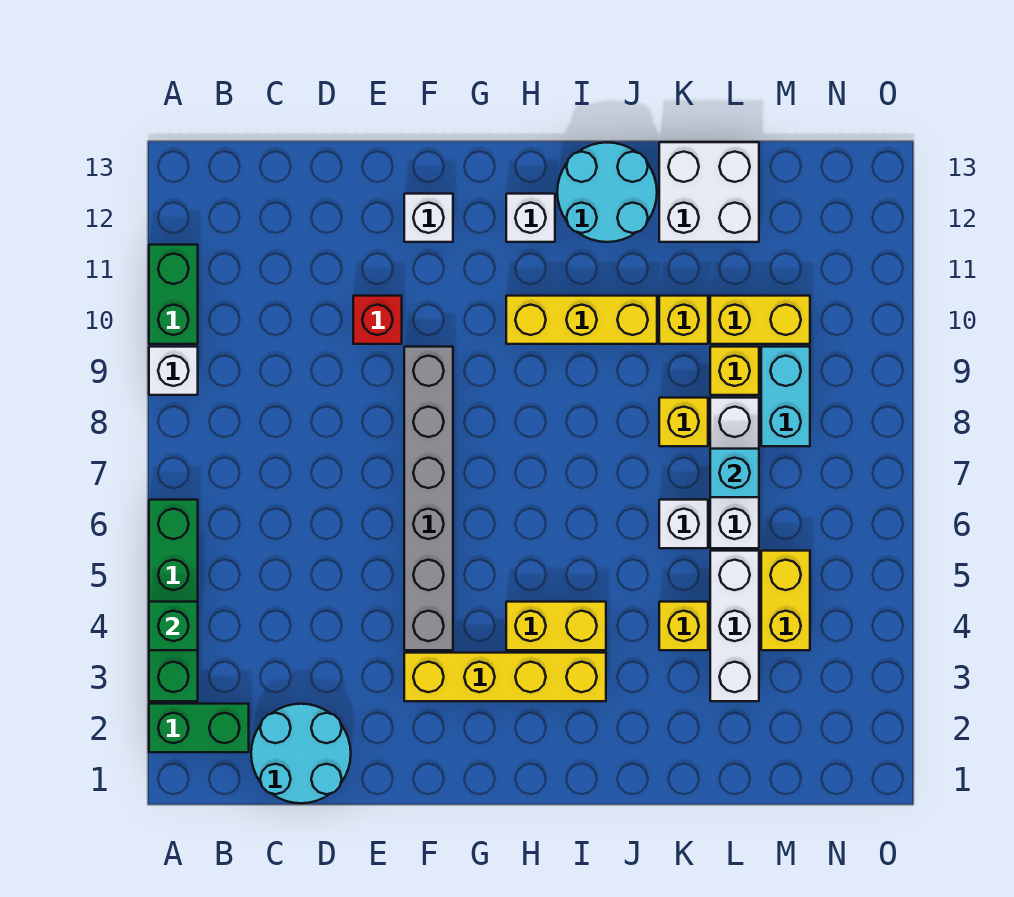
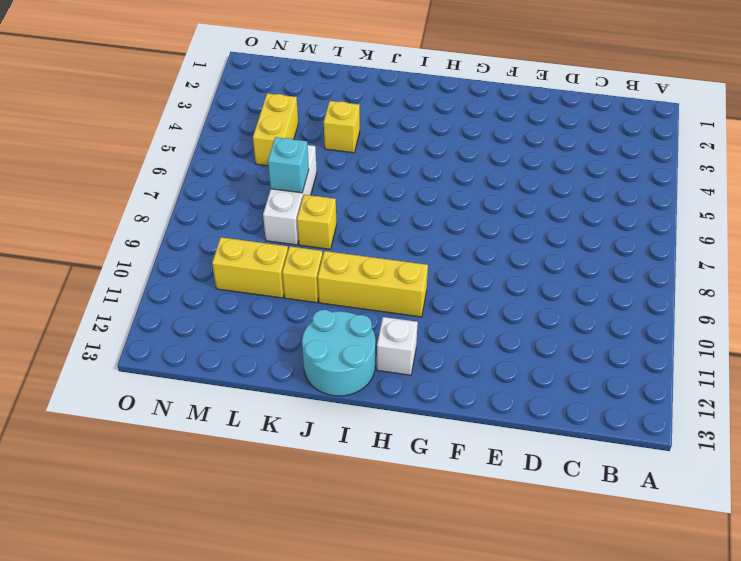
none -> green brick A2:B2 level 1
none -> green brick A3:A6 level 1
none -> white brick A9 level 1

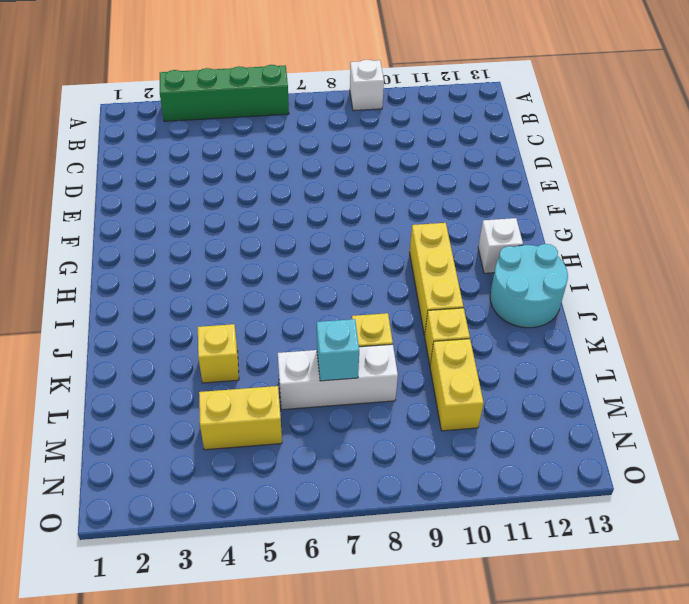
none -> green brick A2:B2 level 1
none -> green brick A10:A11 level 1
none -> cyan round brick C1:D2 level 1

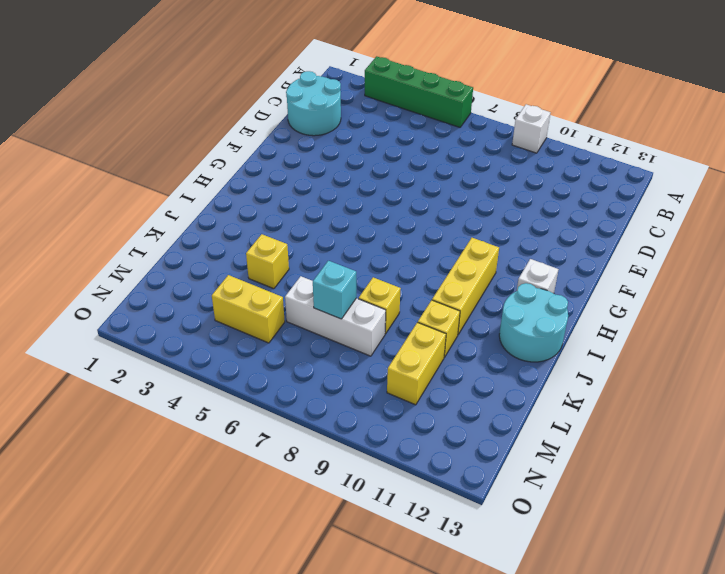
none -> green brick A2:B2 level 1
none -> green brick A10:A11 level 1
none -> red brick E10 level 1

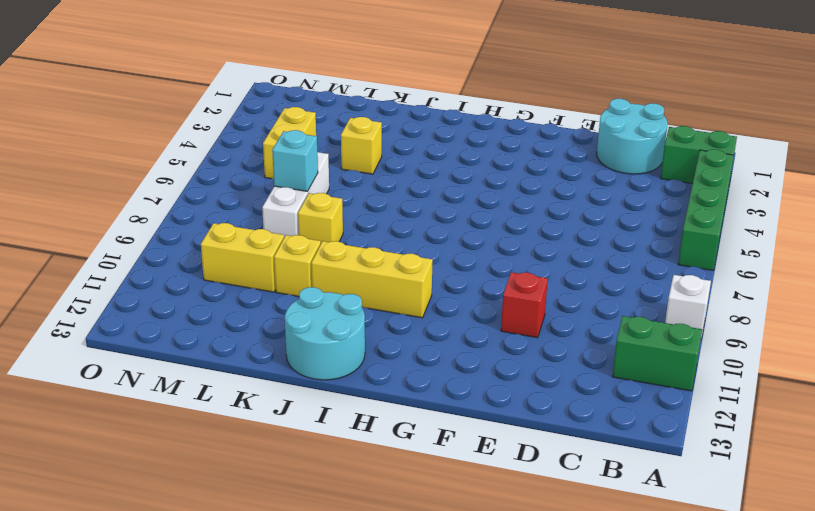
green brick A11:B11 level 1 -> green brick A10:A11 level 1
none -> yellow brick F3:I3 level 1
none -> grey brick F4:F9 level 1
none -> white brick F12 level 1

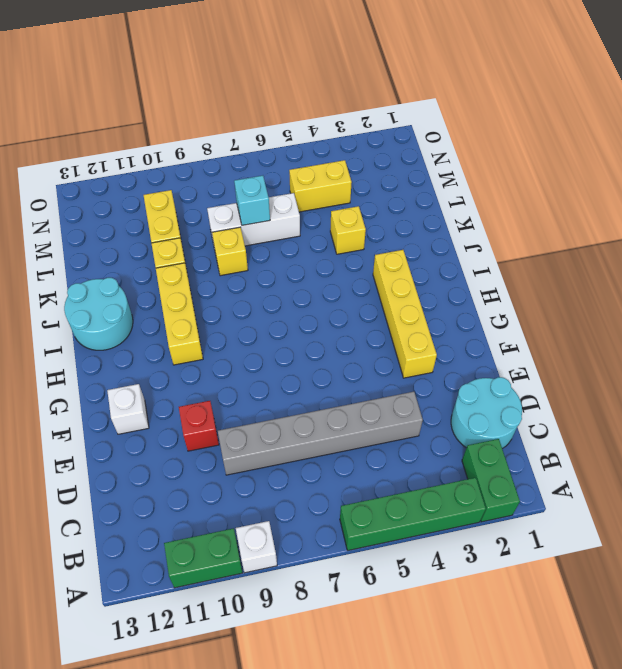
grey brick D4:D9 level 1 -> grey brick F4:F9 level 1
none -> yellow brick H4:I4 level 1
none -> white brick H12 level 1
none -> white brick K6 level 1

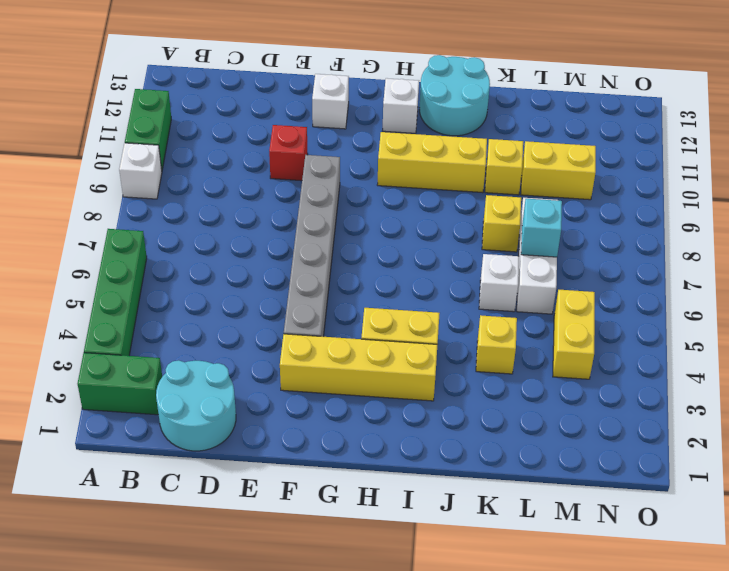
none -> white brick K12:L13 level 1
none -> white brick L3:L5 level 1
none -> yellow brick L9 level 1

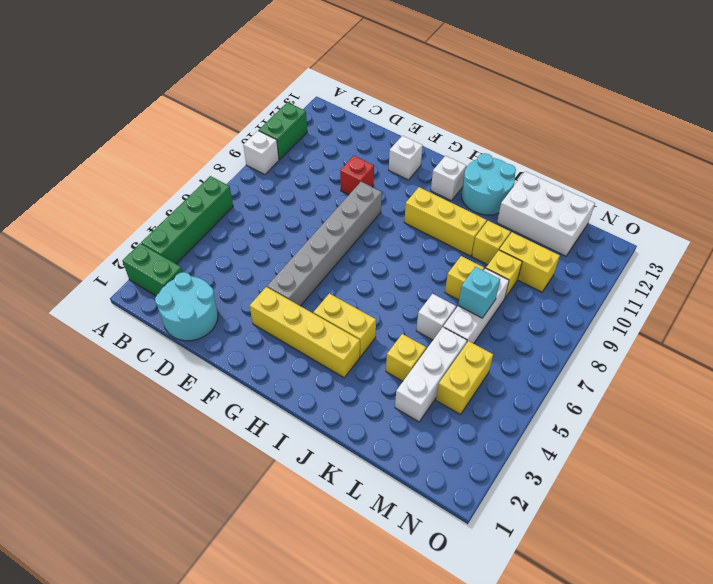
white brick K12:M13 level 1 -> white brick K12:L13 level 1
none -> cyan brick M8:M9 level 1
none -> green brick A4 level 2

